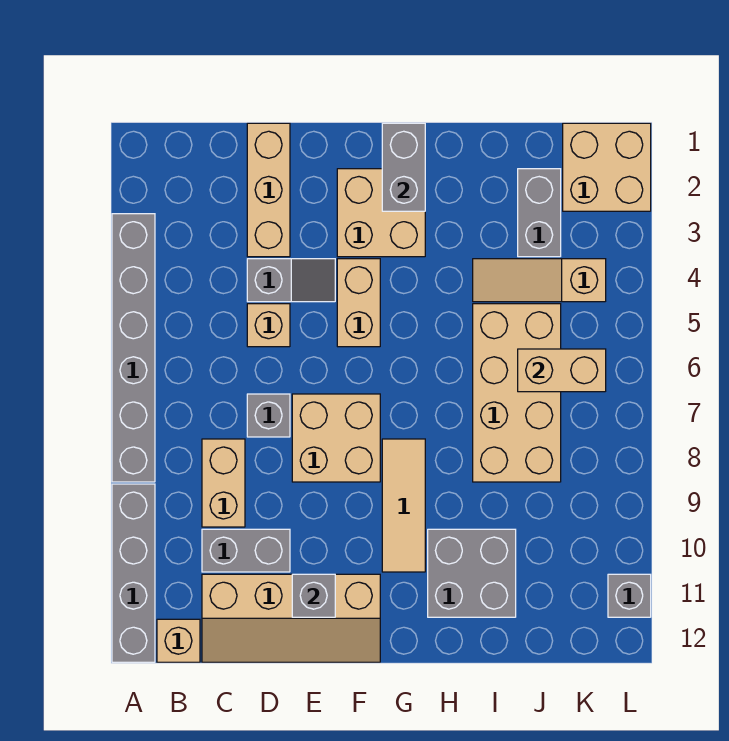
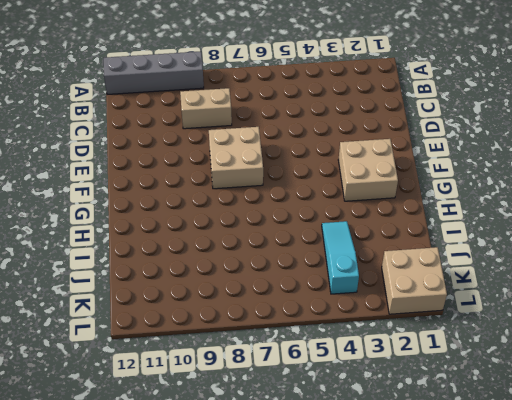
cyan slope I4:K4 level 1 top K -> tan slope I4:K4 level 1 top K
none -> grey brick A3:A8 level 1
none -> tan brick B12 level 1
none -> grey brick C10:D10 level 1

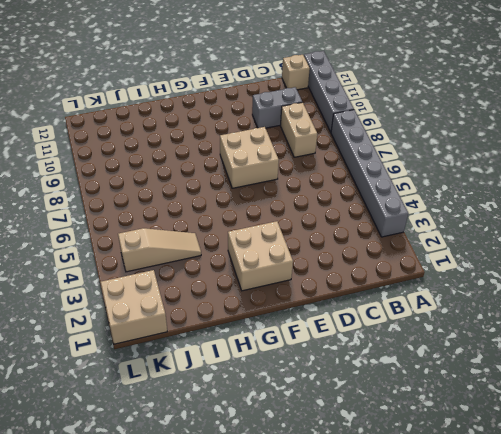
none -> tan slope C11:F12 level 1 top 11
none -> tan brick D1:D3 level 1
none -> grey slope D4:E4 level 1 top D

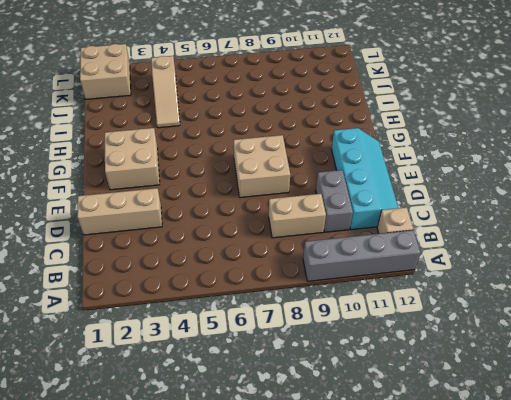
cyan slope C11:F12 level 1 top 11 -> tan slope C11:F12 level 1 top 11
none -> grey brick A3:A8 level 1
none -> grey slope D4:E4 level 1 top D
none -> tan brick D5 level 1

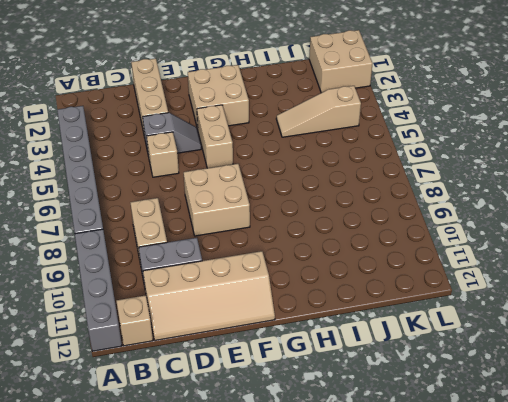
none -> grey brick D7 level 1
none -> tan tile G8:G10 level 1
none -> grey brick H10:I11 level 1

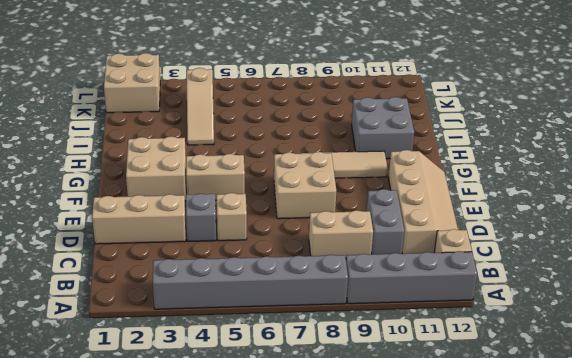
none -> grey brick D7 level 1
none -> tan brick I5:J8 level 1
none -> grey brick J2:J3 level 1

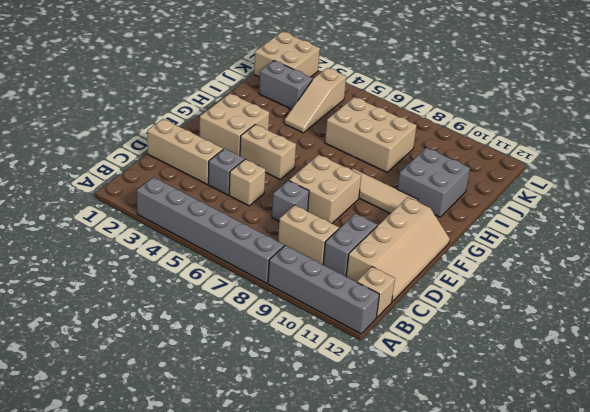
tan brick I6:J8 level 1 -> tan brick I5:J8 level 1
none -> grey brick L11 level 1
none -> grey brick E11 level 2
none -> grey brick G1:G2 level 2

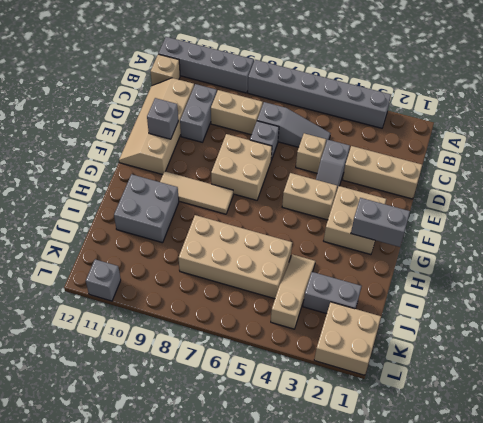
grey slope C5:C7 level 1 top 7 -> none
none -> tan brick J6:K6 level 2

